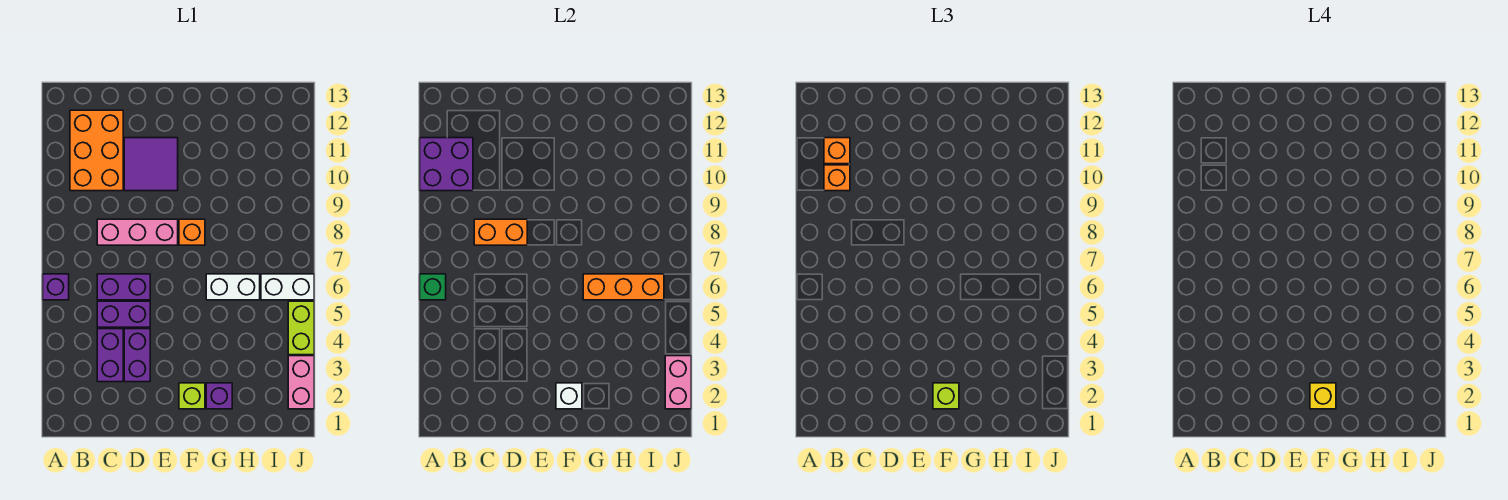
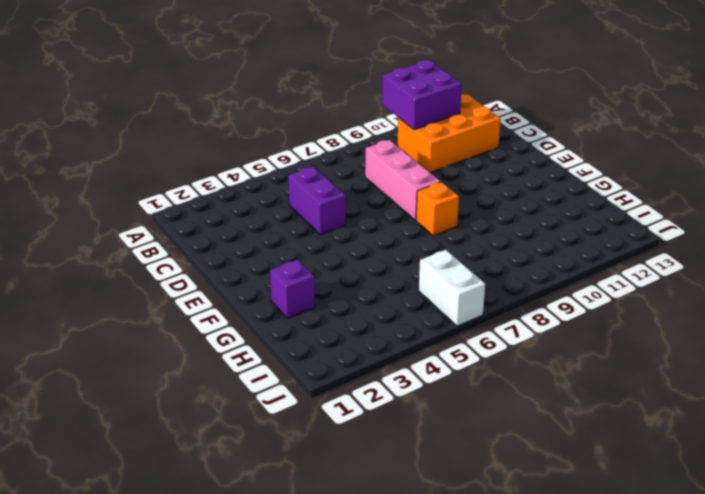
none -> purple brick A6 level 1
none -> purple brick C3:C4 level 1
none -> purple brick C6:D6 level 1

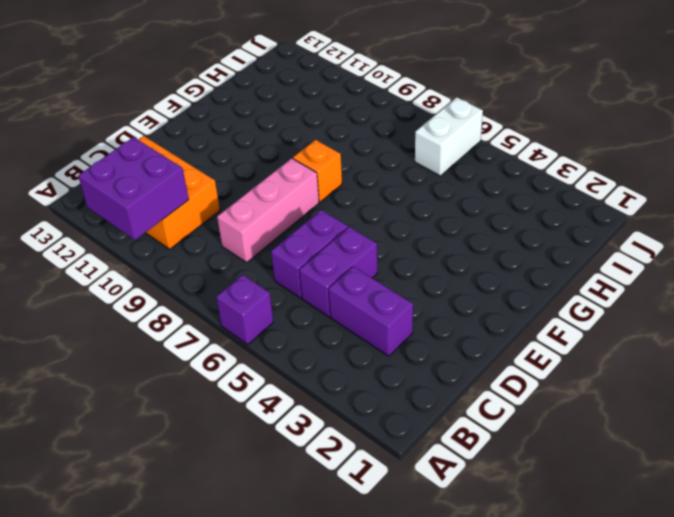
none -> purple brick D3:D4 level 1
none -> purple tile D10:E11 level 1
none -> lime brick F2 level 1

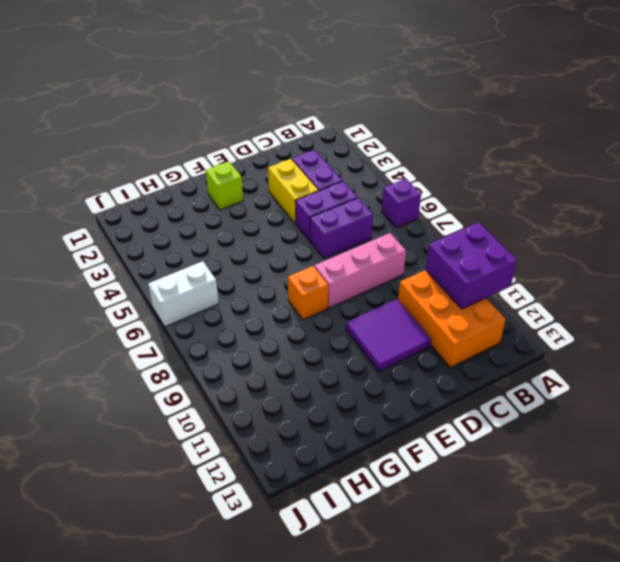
yellow brick D3:D4 level 1 -> purple brick D3:D4 level 1
none -> purple brick G2 level 1
none -> white brick G6:H6 level 1
none -> pink brick J2:J3 level 1

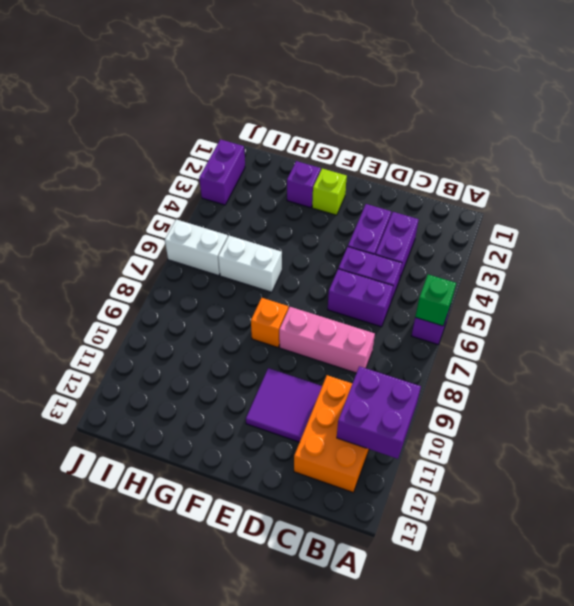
purple brick J2:J3 level 1 -> pink brick J2:J3 level 1
none -> lime brick J4:J5 level 1
none -> orange brick C8:D8 level 2
none -> white brick F2 level 2

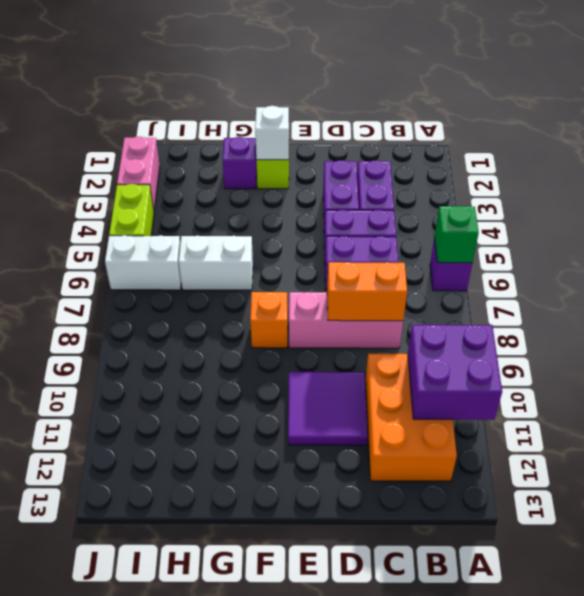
none -> orange brick G6:I6 level 2
none -> pink brick J2:J3 level 2
none -> orange brick B10 level 3

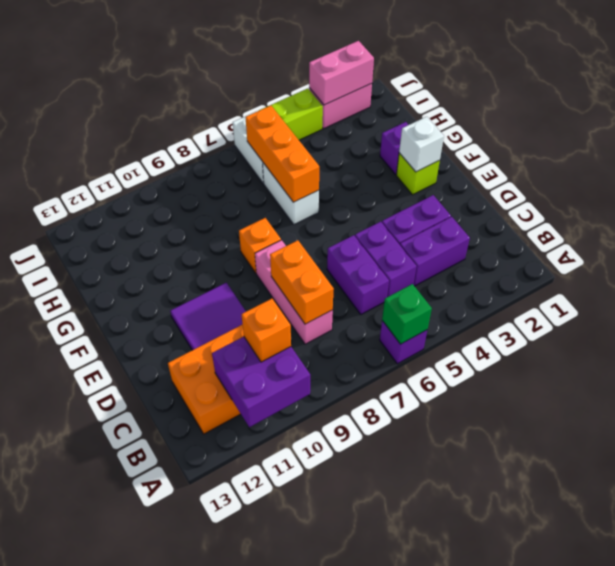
none -> orange brick B11 level 3
none -> lime brick F2 level 3
none -> yellow brick F2 level 4

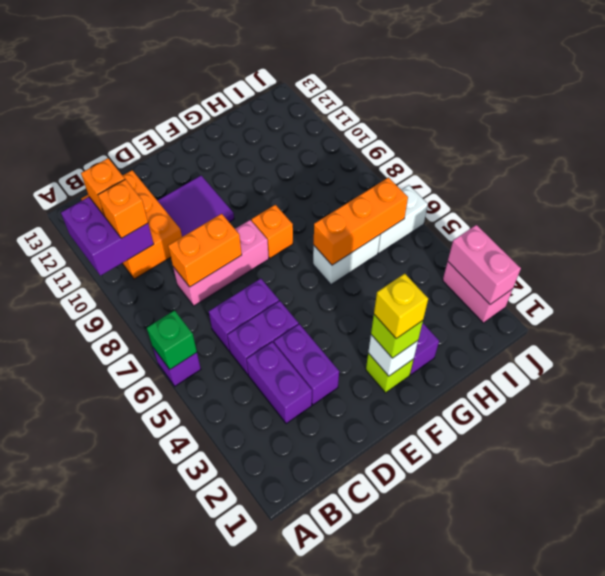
none -> lime brick J4:J5 level 1

